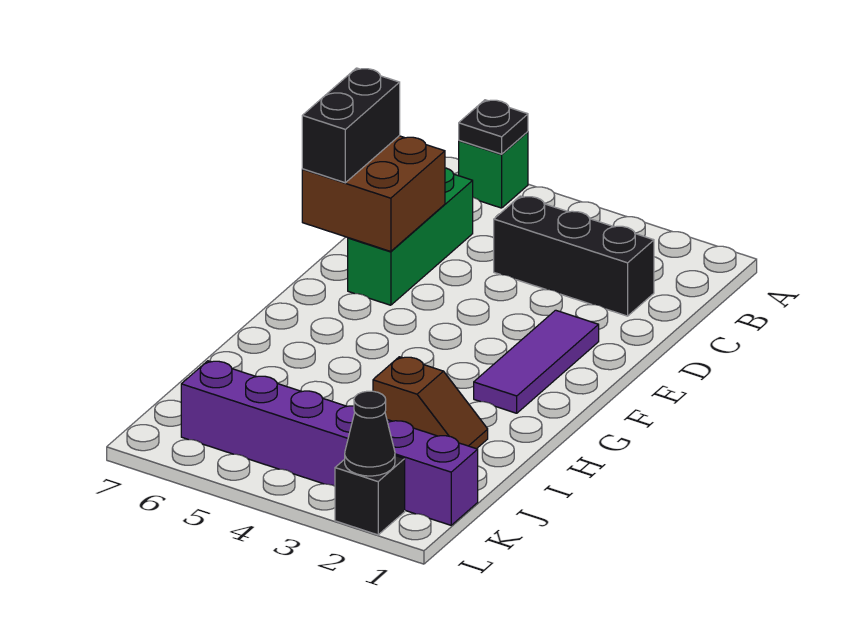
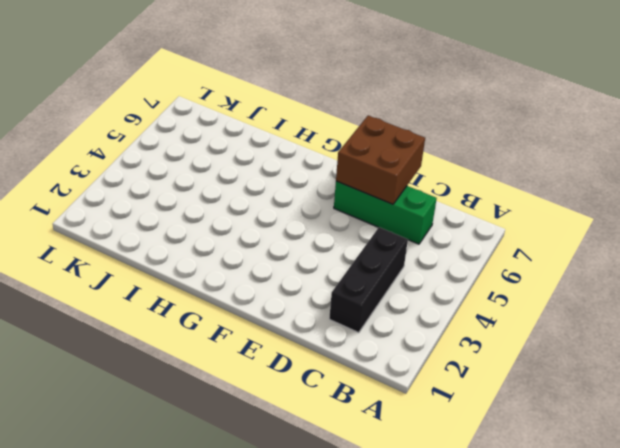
none -> green brick A6 level 1
none -> purple tile E2:G2 level 1

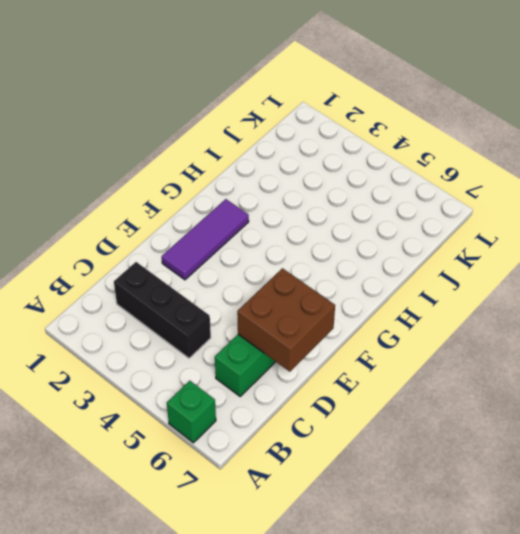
none -> brown slope I2:I3 level 1 top 3
none -> purple brick K1:K6 level 1

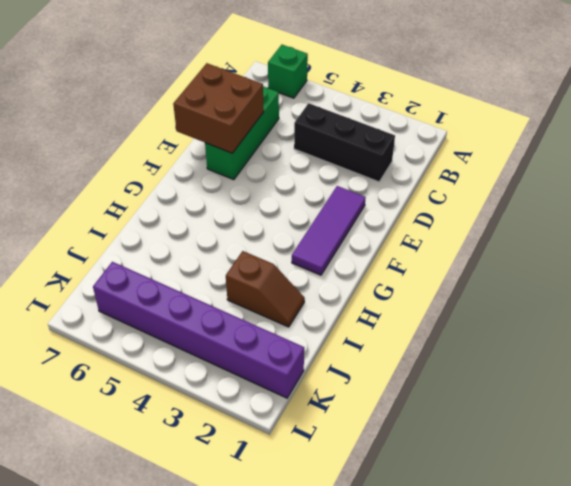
none -> black brick L2 level 1
none -> black plate A6 level 2

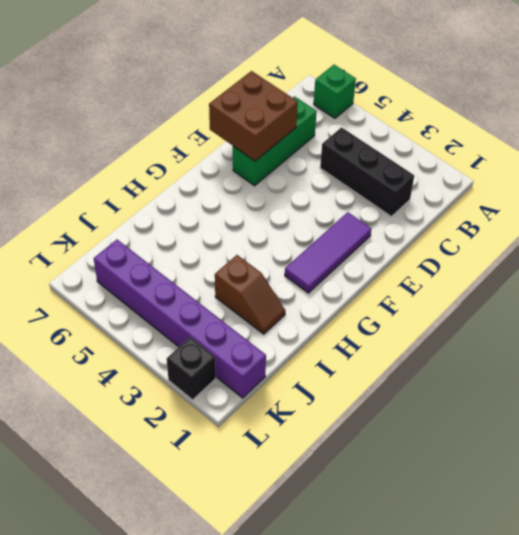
none -> black plate A6 level 2
none -> black cone L2 level 2

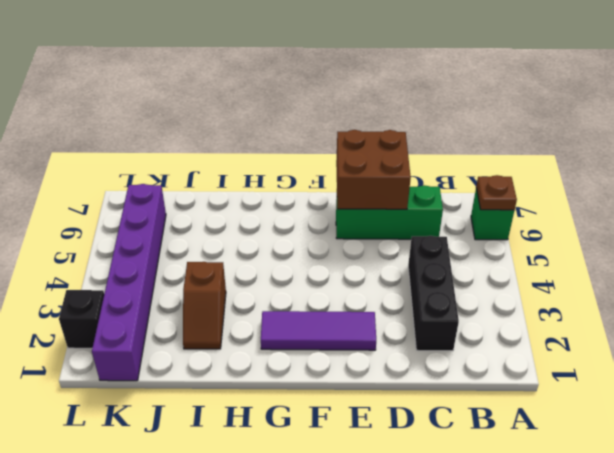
brown plate A6 level 2 -> black plate A6 level 2
none -> black cone L2 level 2
none -> black brick D7:E7 level 3

